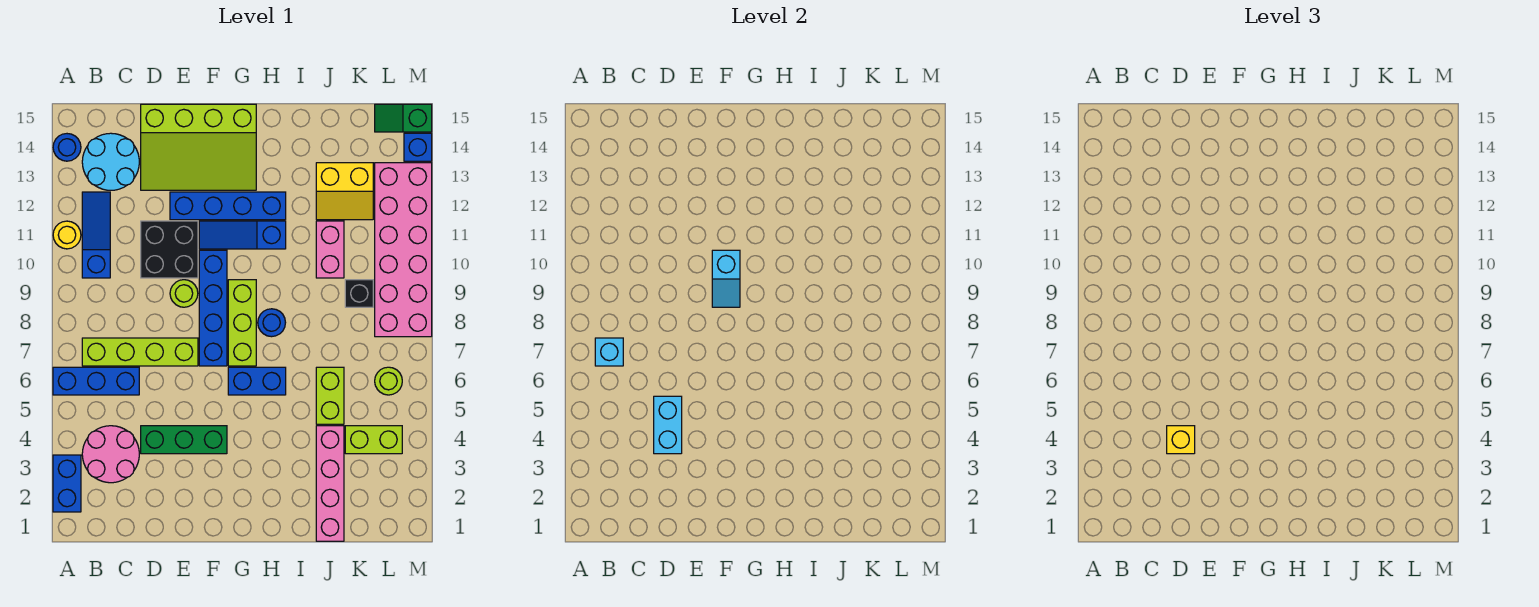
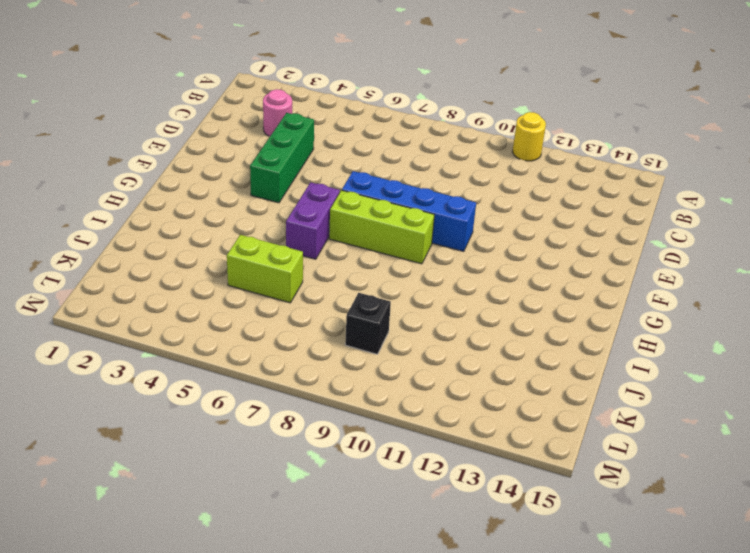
pink round brick C3 level 1 -> pink round brick B3:C4 level 1
purple brick G6:H6 level 1 -> blue brick G6:H6 level 1
none -> blue brick A2:A3 level 1
none -> blue brick A6:C6 level 1
none -> blue round brick A14 level 1
none -> lime brick B7:E7 level 1

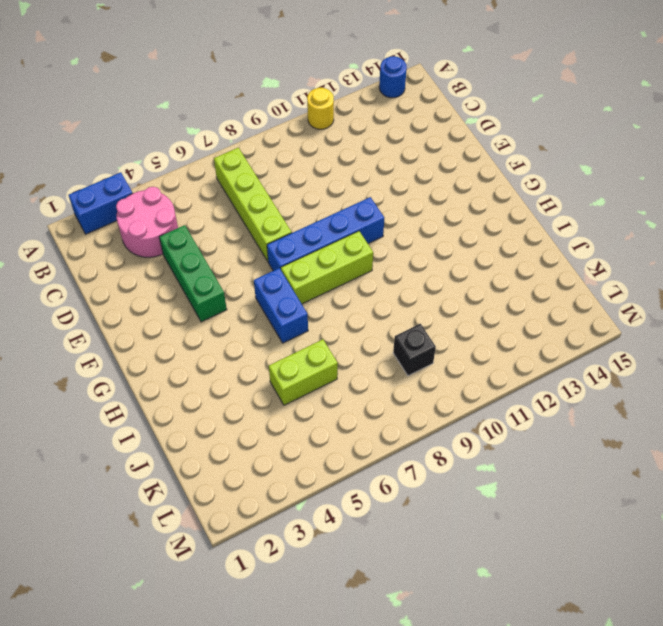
none -> blue brick A6:C6 level 1
none -> blue slope B10:B12 level 1 top 10
none -> cyan round brick B13:C14 level 1
none -> black brick D10:E11 level 1

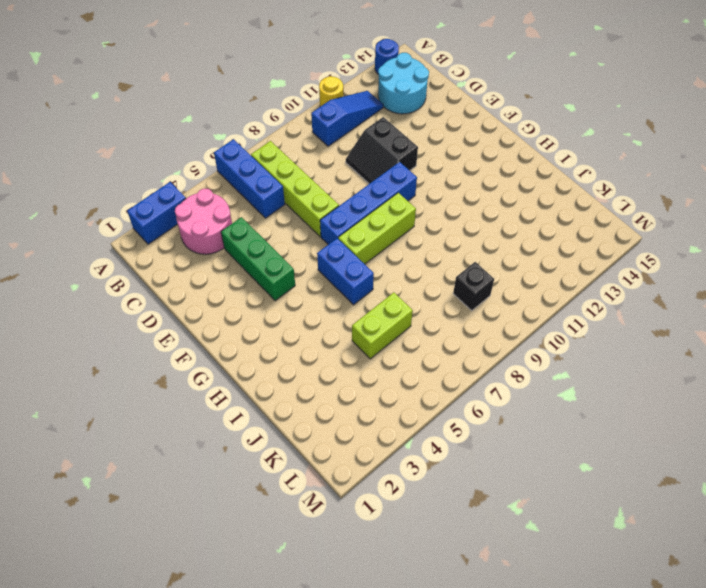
black slope D10:E11 level 1 top 11 -> black brick D10:E11 level 1
none -> lime slope D13:G15 level 1 top 15
none -> lime round brick E9 level 1
none -> blue brick E12:H12 level 1
none -> blue slope F11:H11 level 1 top H

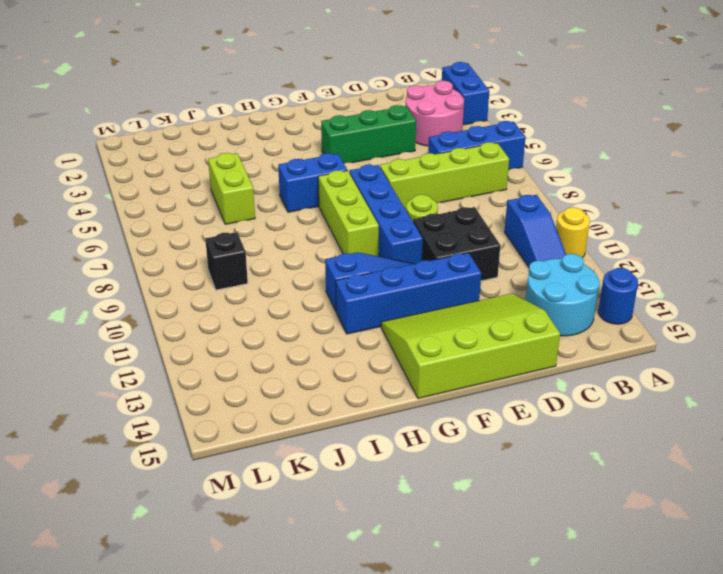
none -> blue round brick H8 level 1
none -> pink brick J1:J4 level 1
none -> pink brick J10:J11 level 1
none -> yellow slope J12:K13 level 1 top 13

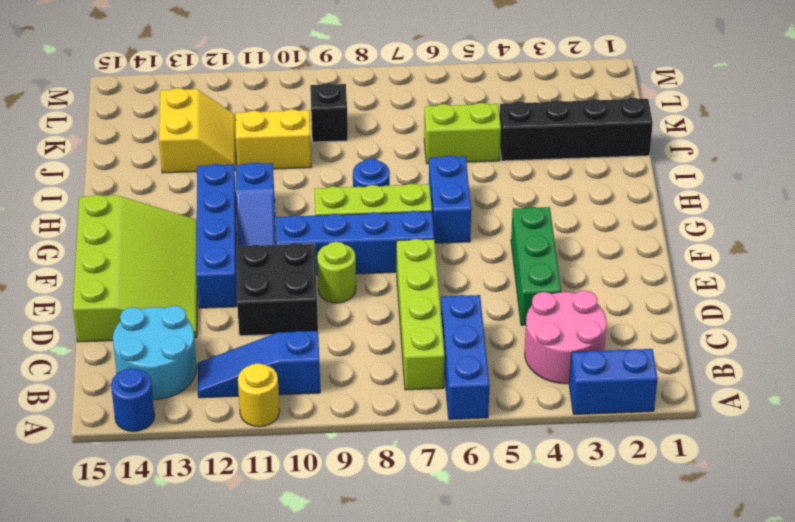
black brick J1:J4 level 1 -> pink brick J1:J4 level 1
yellow brick J10:J11 level 1 -> pink brick J10:J11 level 1
none -> lime brick K4:L4 level 1
none -> lime round brick L6 level 1
none -> pink brick L8:M13 level 1
none -> green slope L15:M15 level 1 top M

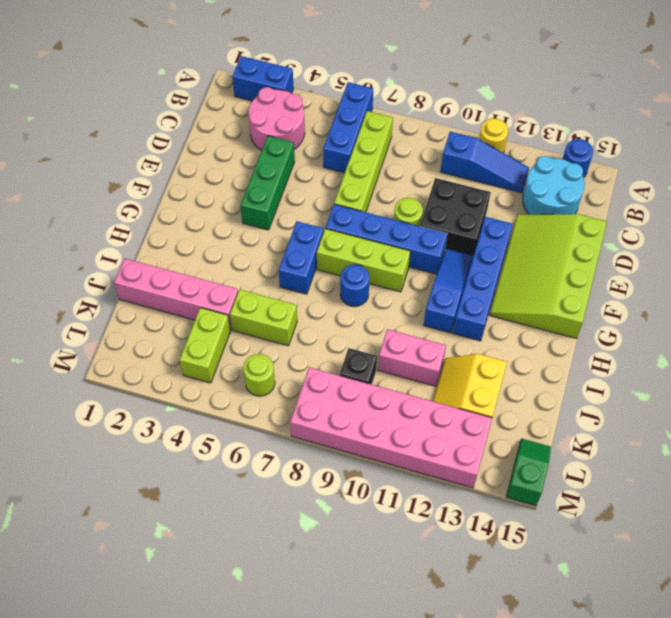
none -> blue brick M14 level 1
none -> cyan brick B7 level 2
none -> cyan brick D4:D5 level 2
none -> cyan slope F9:F10 level 2 top 10

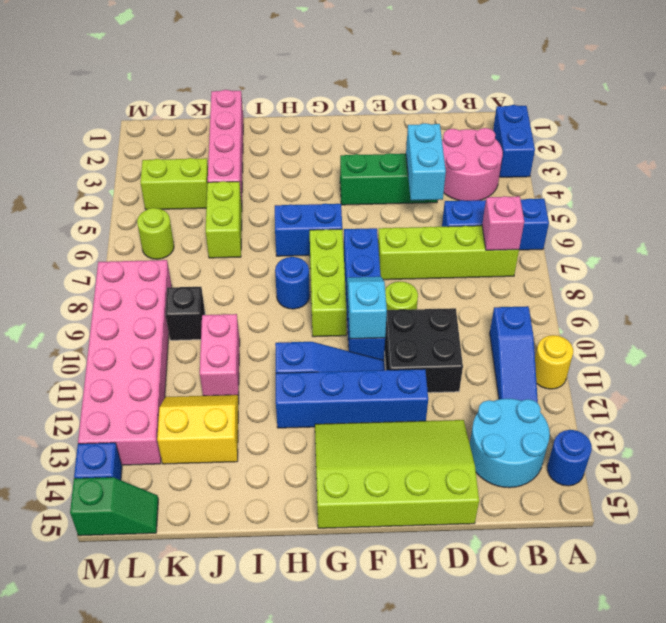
pink brick B7 level 2 -> cyan brick B7 level 2
none -> yellow brick D4 level 3

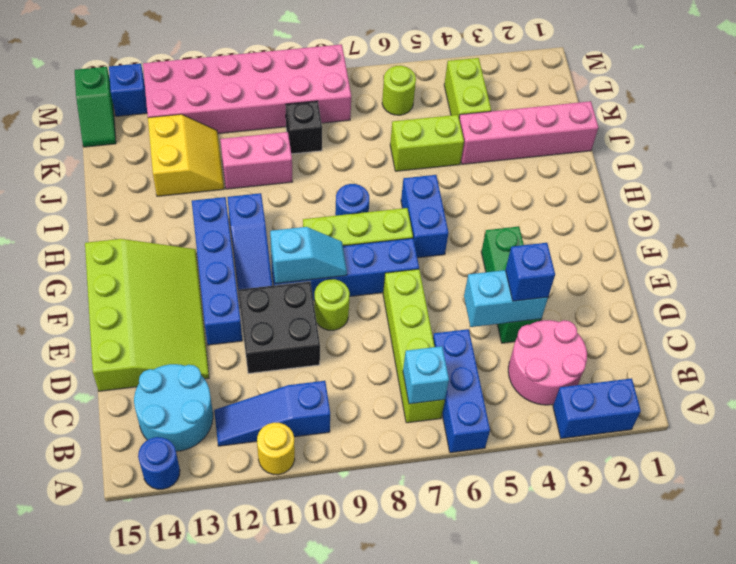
blue brick D4 level 3 -> yellow brick D4 level 3

